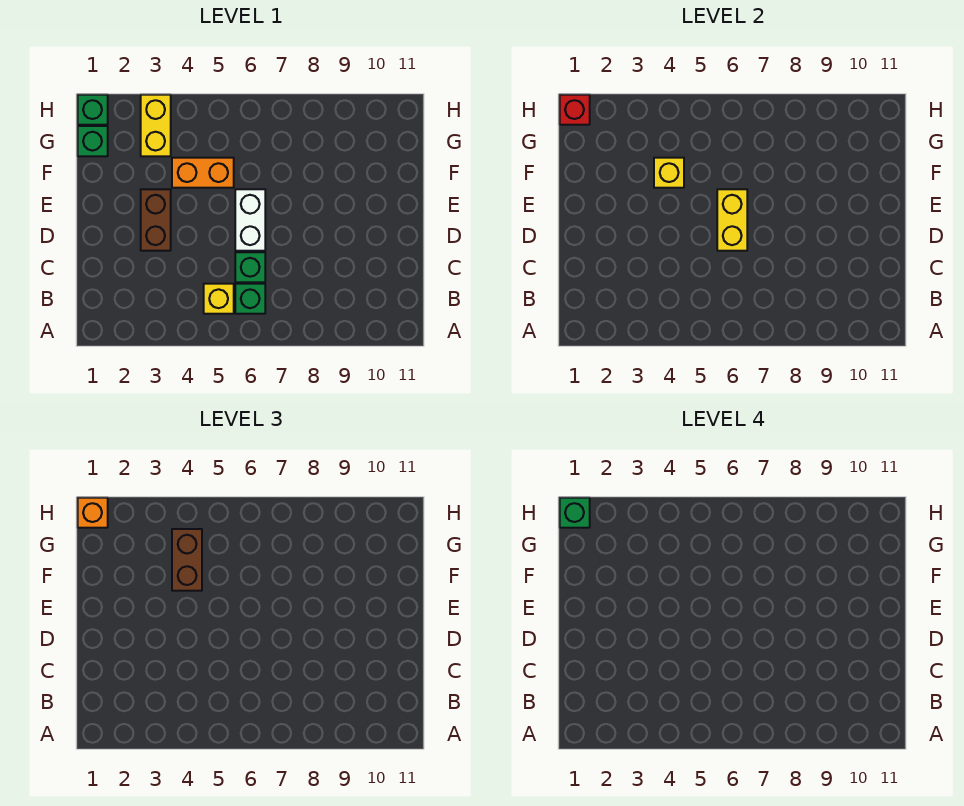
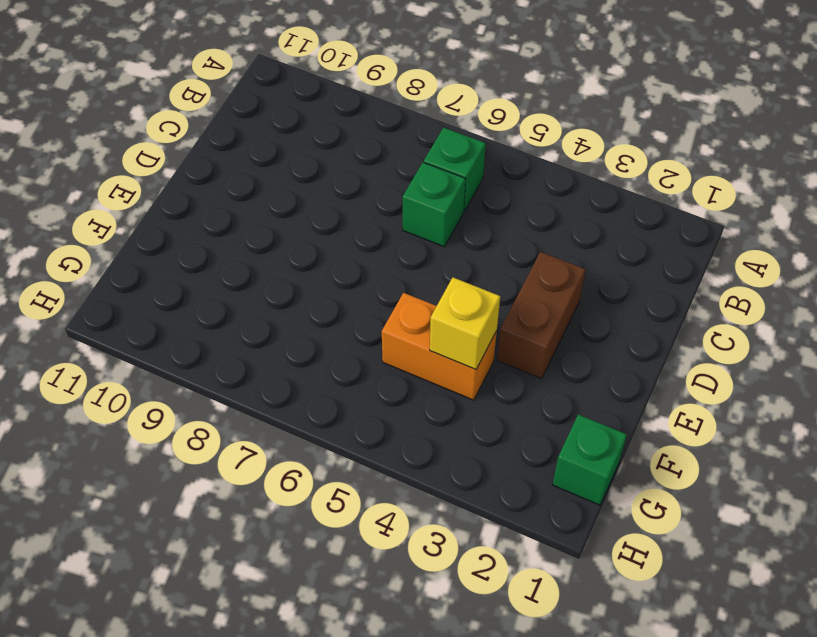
none -> yellow brick B5 level 1
none -> white brick D6:E6 level 1
none -> yellow brick G3:H3 level 1

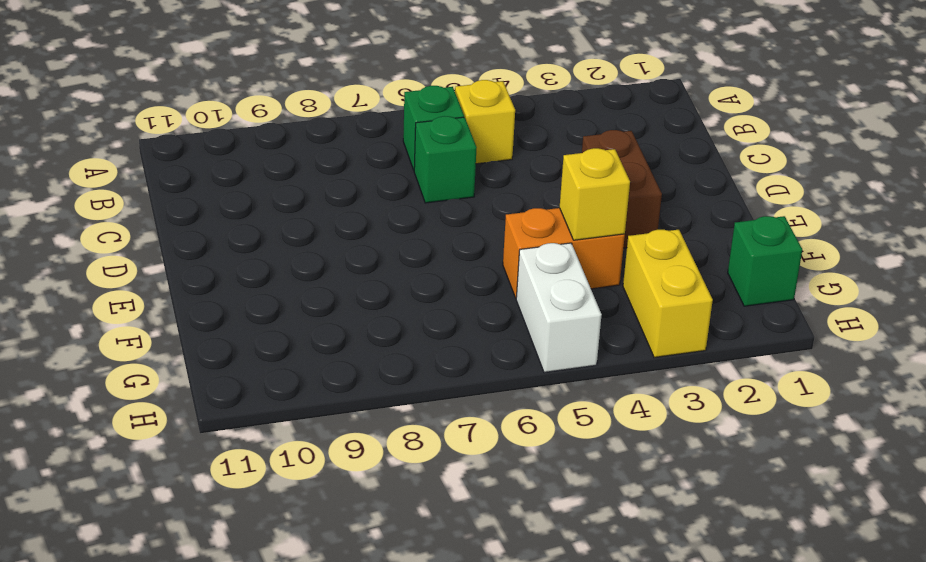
white brick G5:H5 level 1 -> white brick D6:E6 level 1
none -> green brick H1 level 1
none -> yellow brick D6:E6 level 2
none -> red brick H1 level 2

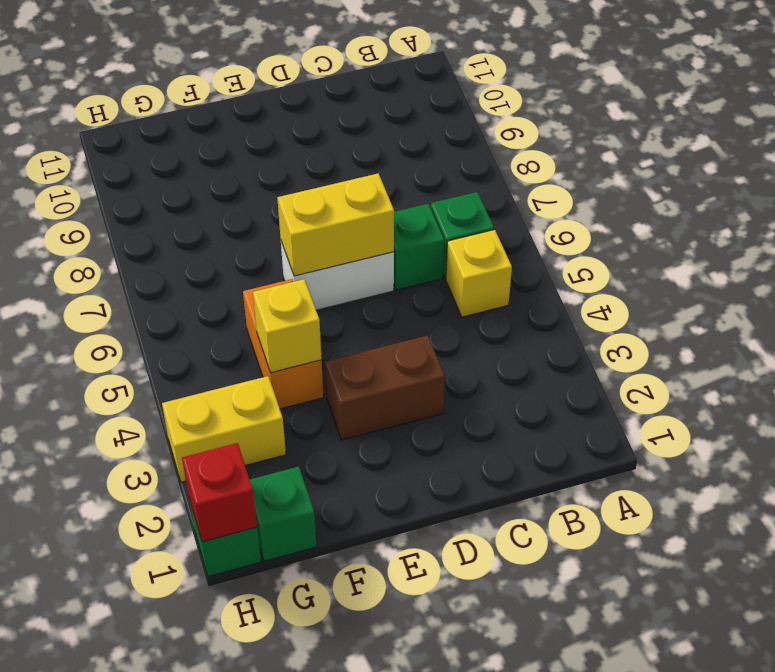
none -> brown brick F4:G4 level 3
none -> orange brick H1 level 3
none -> green brick H1 level 4

